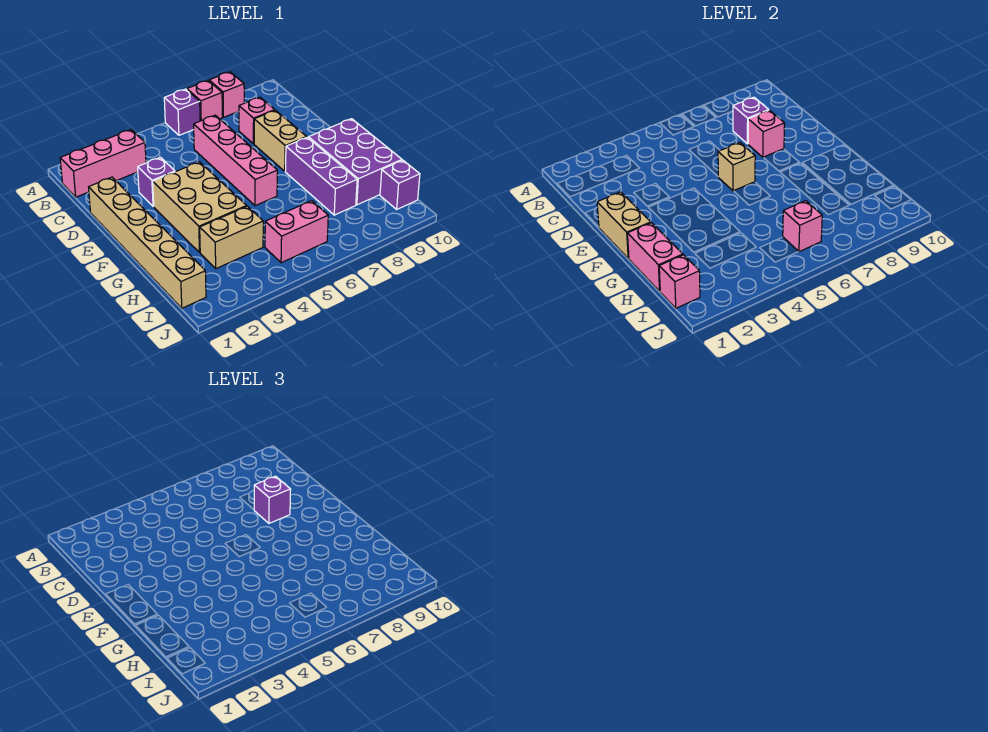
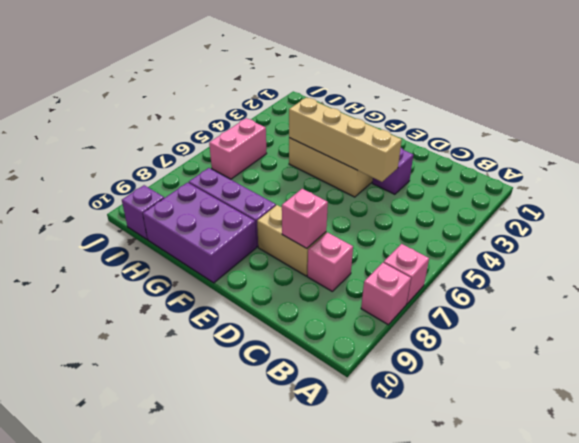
tan brick D4:G4 level 2 -> none
none -> purple brick A6 level 1
none -> pink brick B1:B3 level 1
none -> pink brick C6:F6 level 1

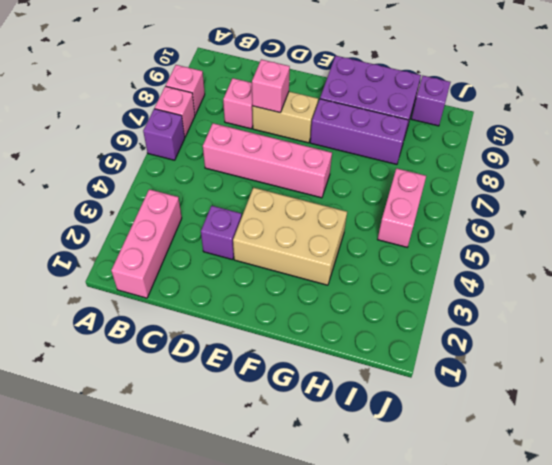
none -> tan brick D1:I1 level 1
none -> tan brick H3:H4 level 1
none -> purple brick C8 level 2

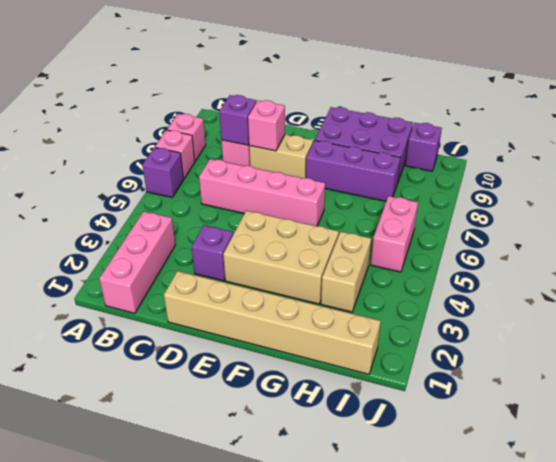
none -> tan brick E1:F1 level 2
none -> tan brick E6 level 2
none -> pink brick G1:H1 level 2

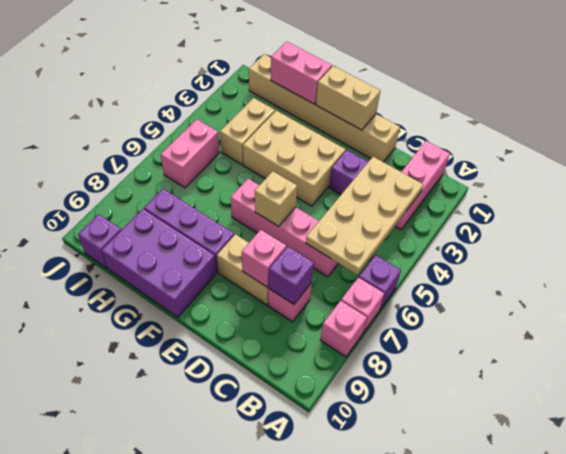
tan plate B3:C6 level 2 -> none
none -> pink brick I1 level 2
none -> pink brick I6 level 2
none -> purple brick D8 level 3

